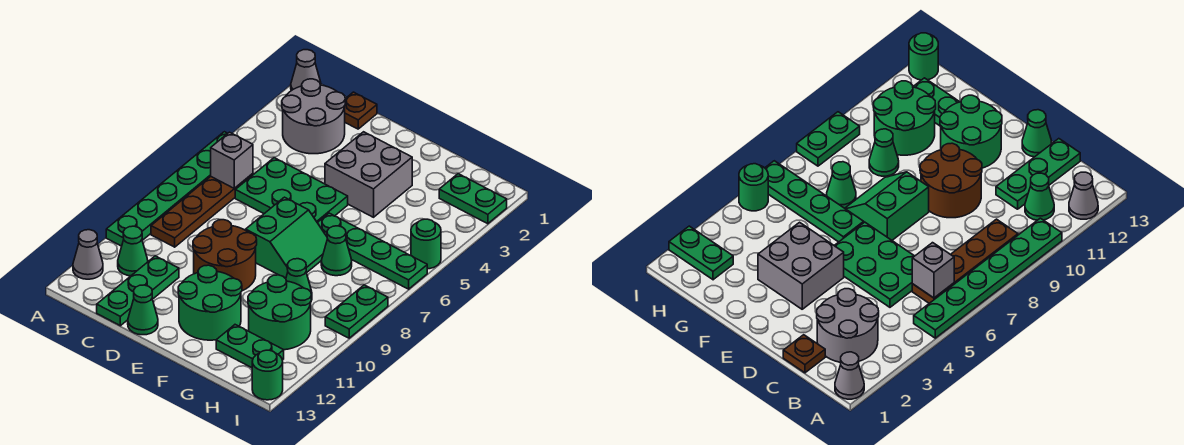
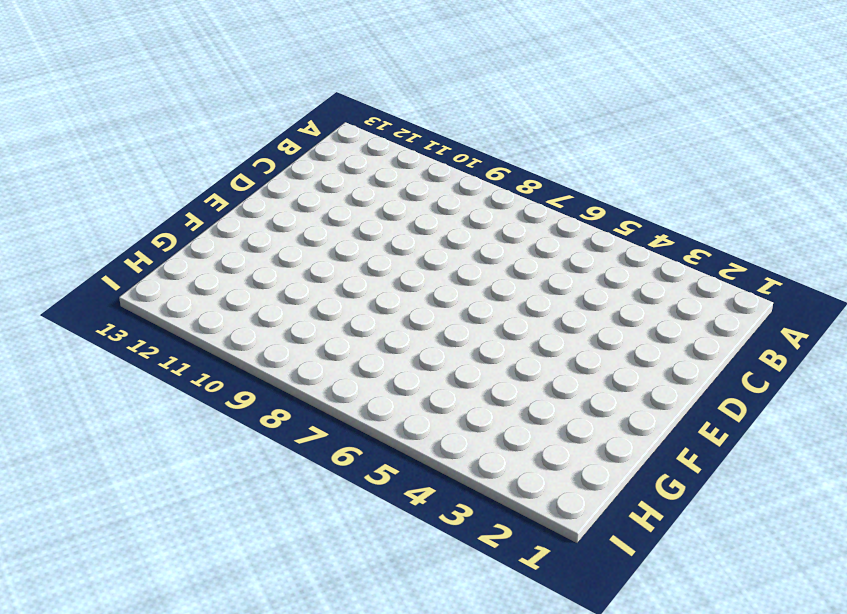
none -> grey cone A1 level 1
none -> green plate A5:A10 level 1
none -> grey cone A12 level 1

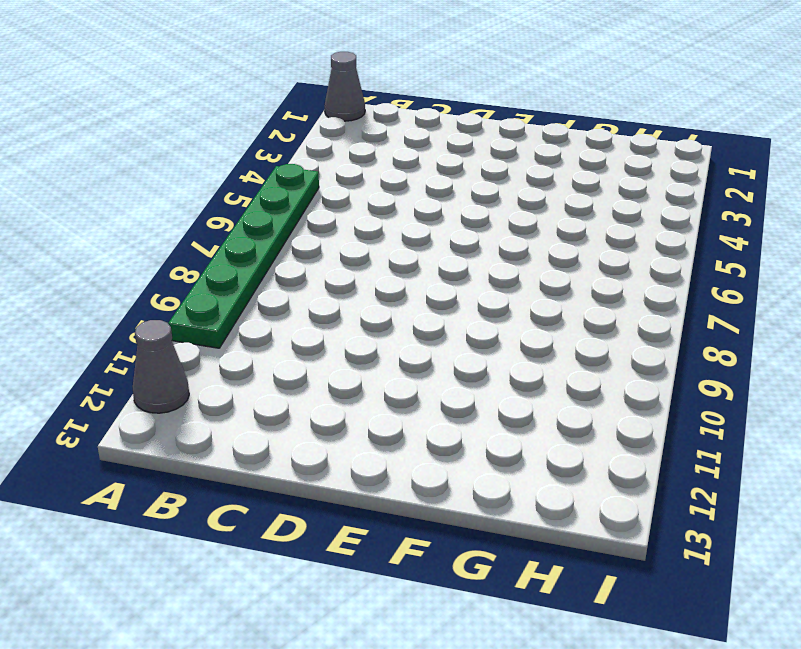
none -> grey round brick B2:C3 level 1
none -> brown plate B6:B9 level 1
none -> green cone B11 level 1

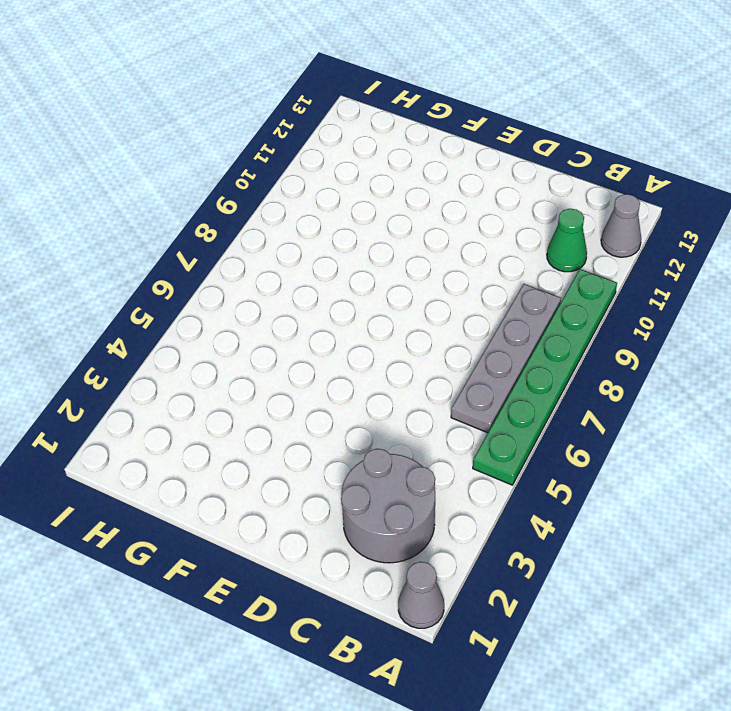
grey plate B6:B9 level 1 -> brown plate B6:B9 level 1
none -> brown plate C1 level 1
none -> green plate C5:E6 level 1
none -> green plate C11:C13 level 1

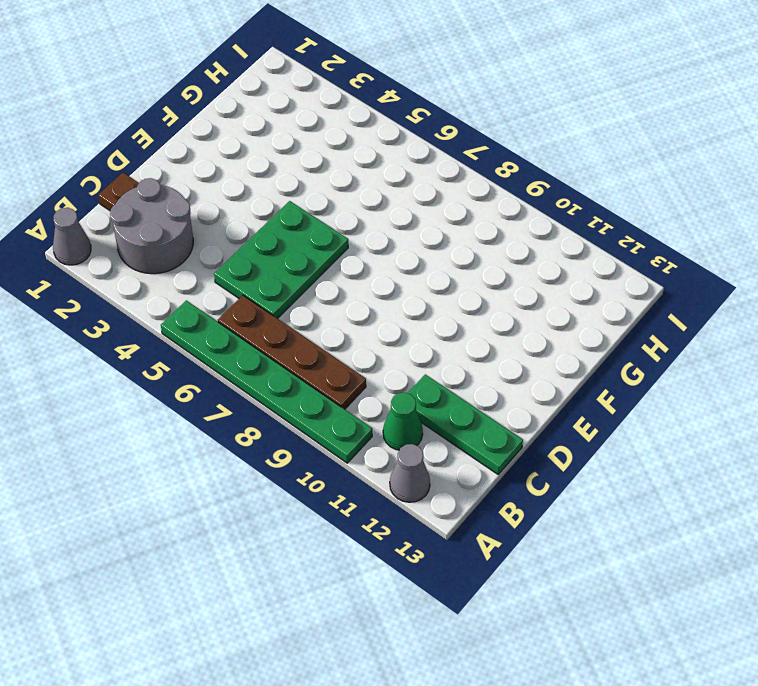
none -> brown round brick D9:E10 level 1
none -> green cone D13 level 1
none -> grey brick E3:F4 level 1

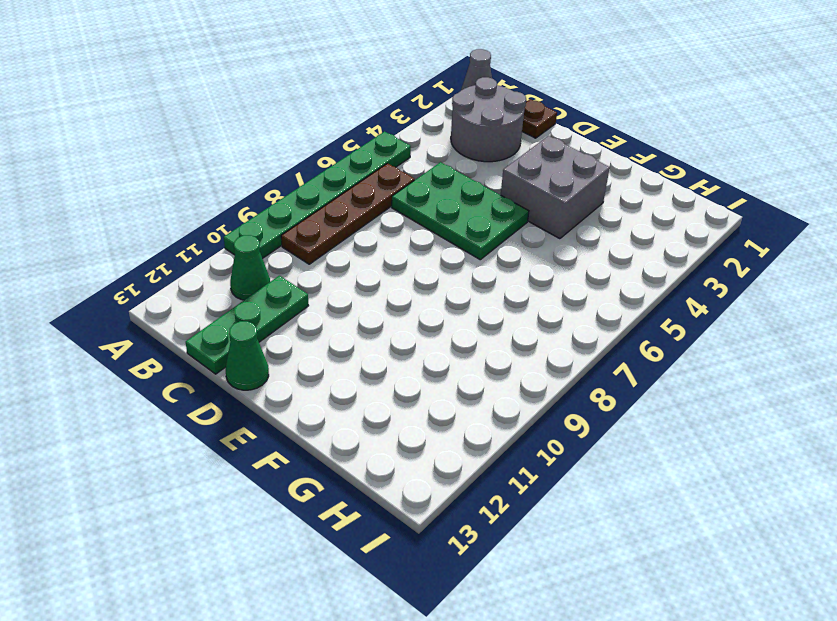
none -> grey cone A12 level 1
none -> brown round brick D9:E10 level 1
none -> green slope E7:F8 level 1 top E

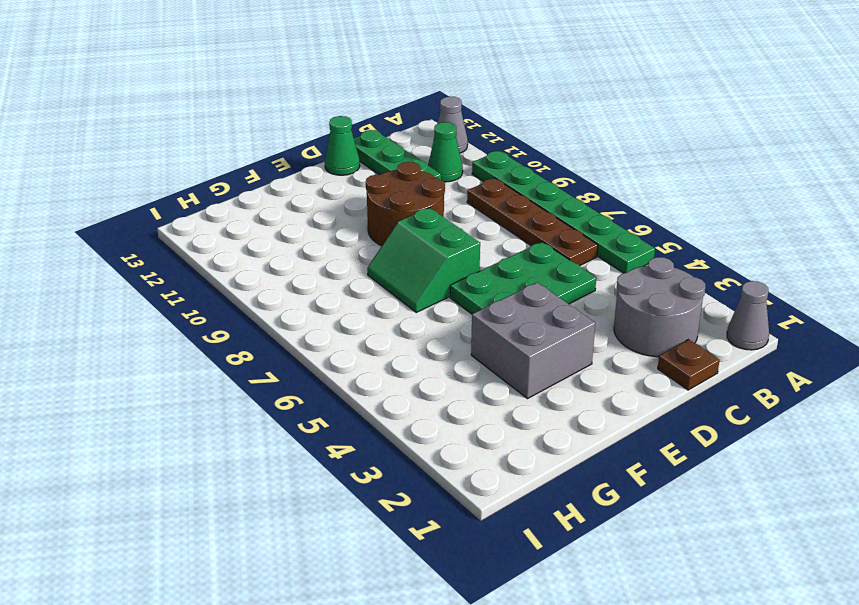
none -> green round brick E11:F12 level 1
none -> green plate F6:I6 level 1
none -> green cone G7 level 1

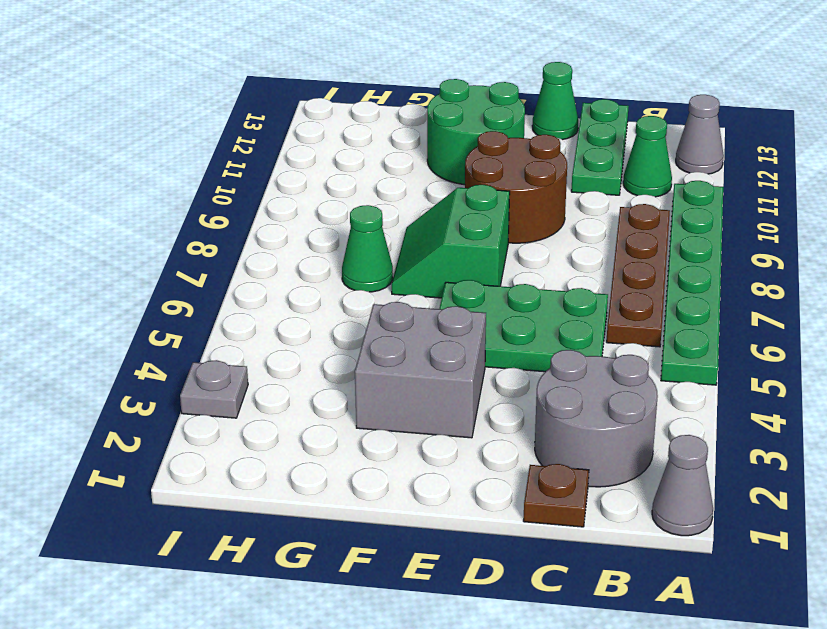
grey plate I3 level 1 -> none
none -> green plate F6:I6 level 1
none -> green cone G9 level 1
none -> green round brick G10:H11 level 1

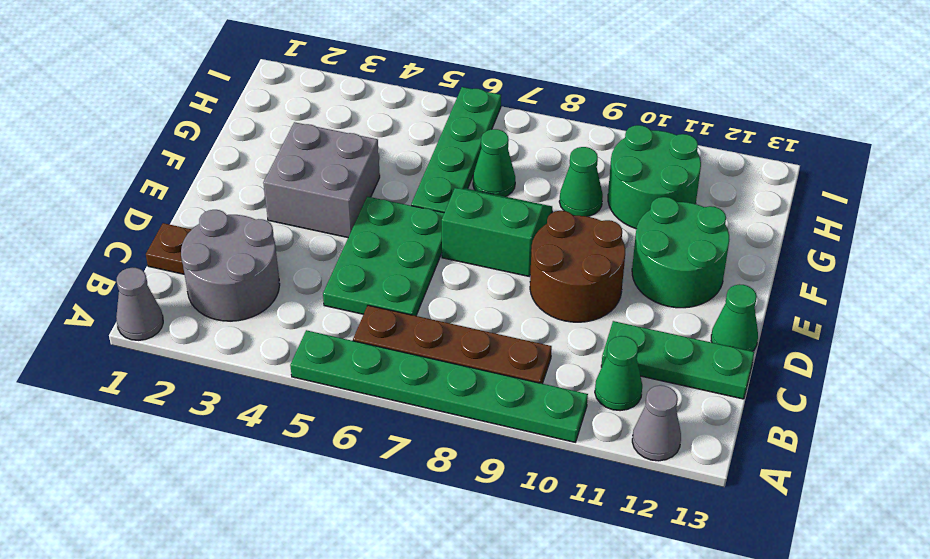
none -> green plate G12:H12 level 1
none -> green plate H2:I2 level 1
none -> green round brick I5 level 1

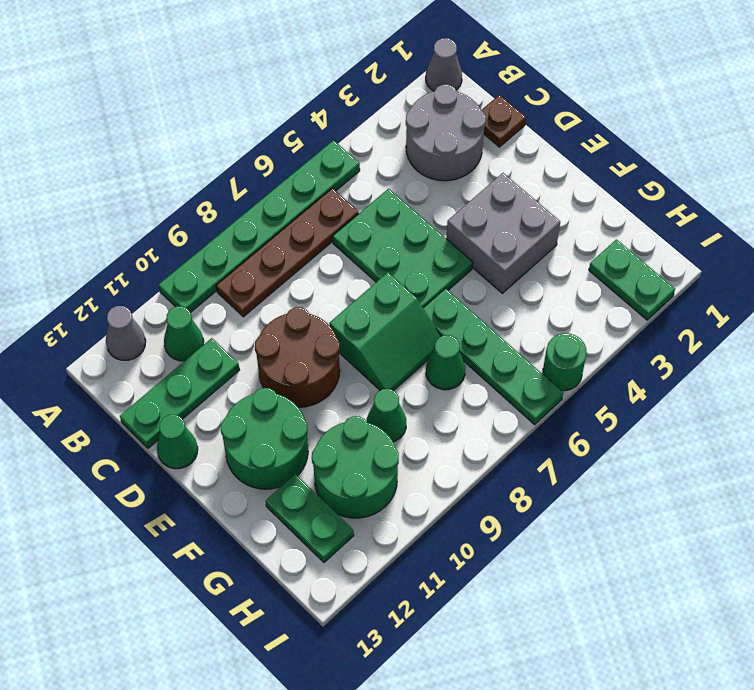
none -> green plate I8:I9 level 1
none -> green round brick I13 level 1
none -> grey brick B6 level 2

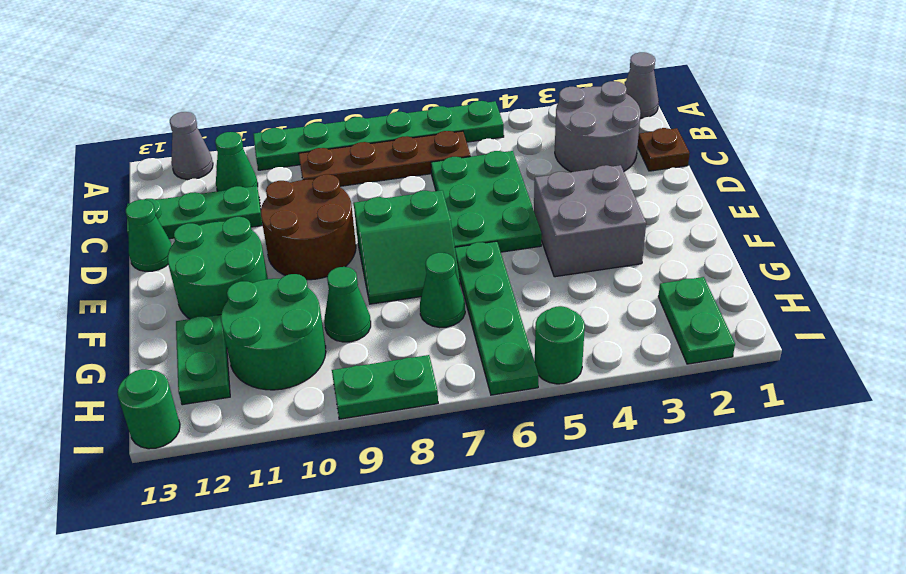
none -> grey brick B6 level 2

